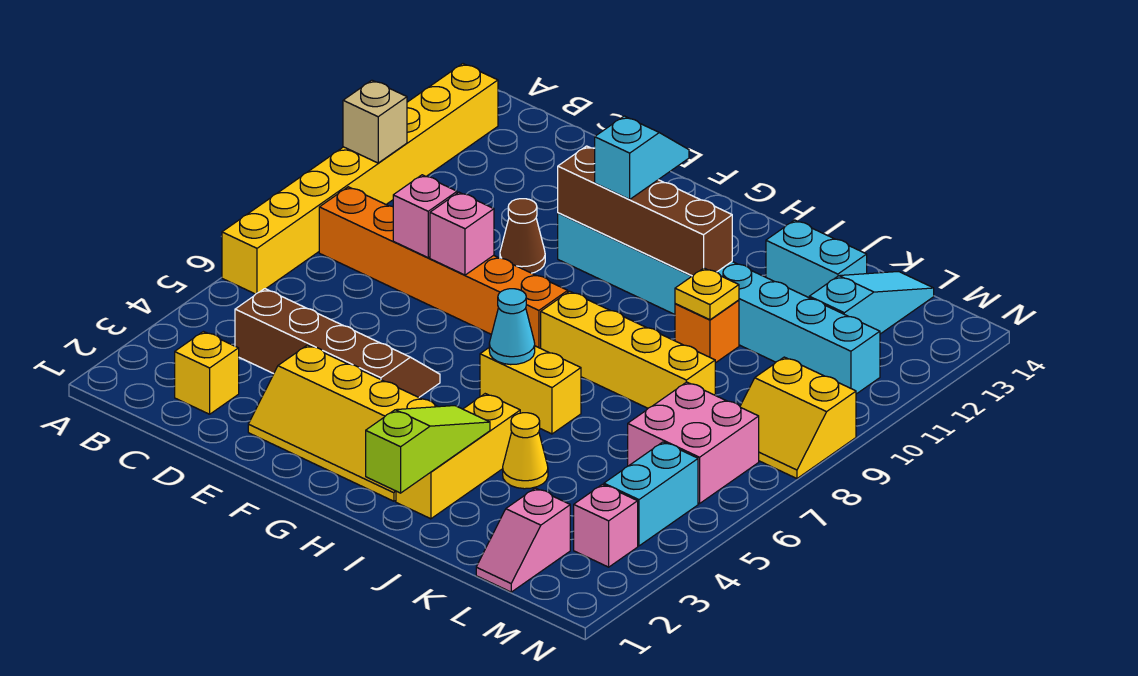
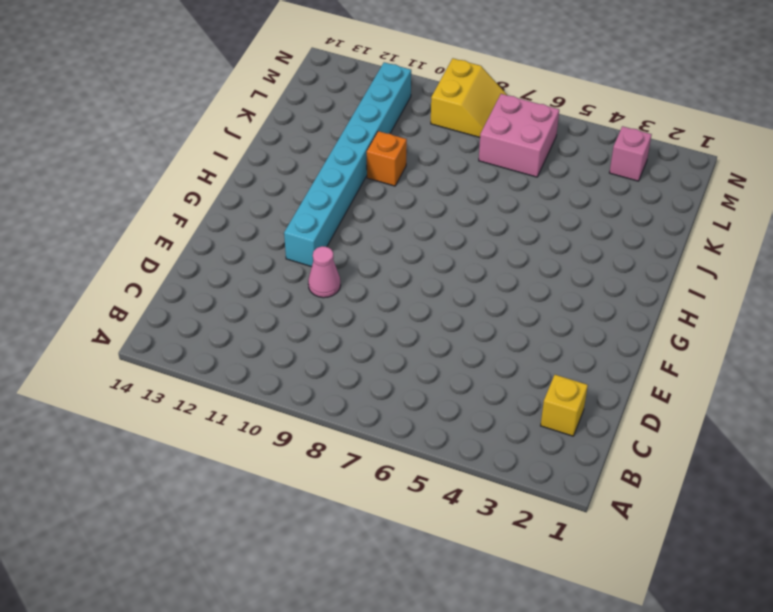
pink cone E10 level 1 -> brown cone E10 level 1
none -> yellow brick A6:A13 level 1
none -> orange brick B8:G8 level 1
none -> brown slope C4:F5 level 1 top 4

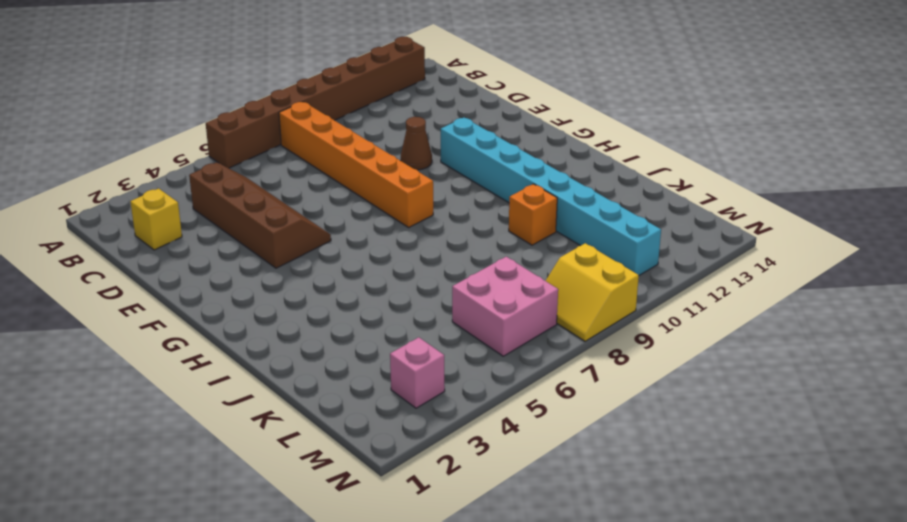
brown brick A6:A13 level 1 -> yellow brick A6:A13 level 1
none -> yellow slope E2:H3 level 1 top 3
none -> yellow brick H6:I6 level 1
none -> yellow brick H8:K8 level 1

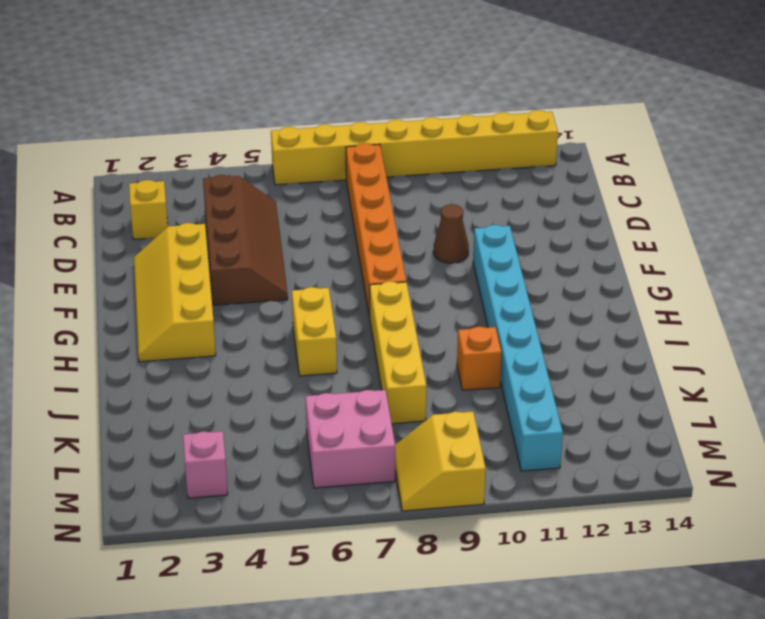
none -> yellow brick I2:I4 level 1
none -> yellow cone J4 level 1
none -> cyan brick J13:K13 level 1

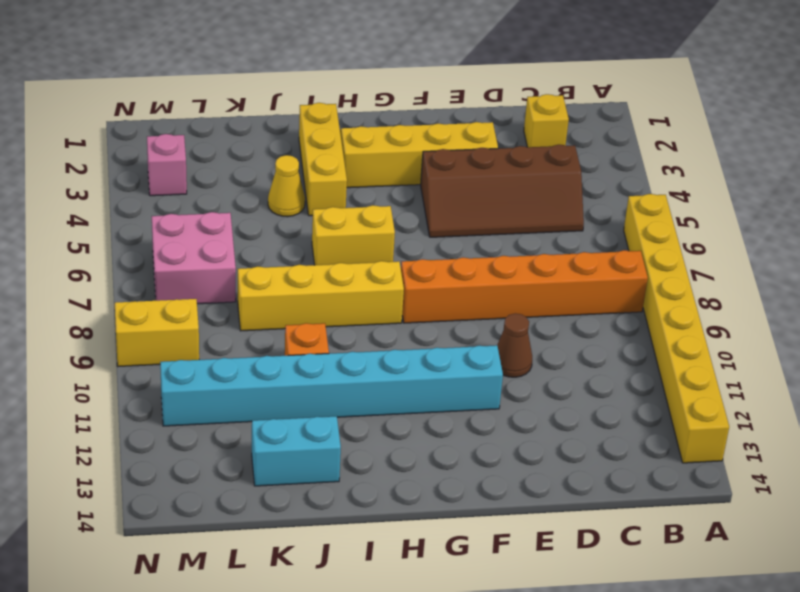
none -> pink slope L1:L2 level 1 top 2
none -> cyan slope L12:L14 level 1 top 12
none -> cyan brick M4:M5 level 1

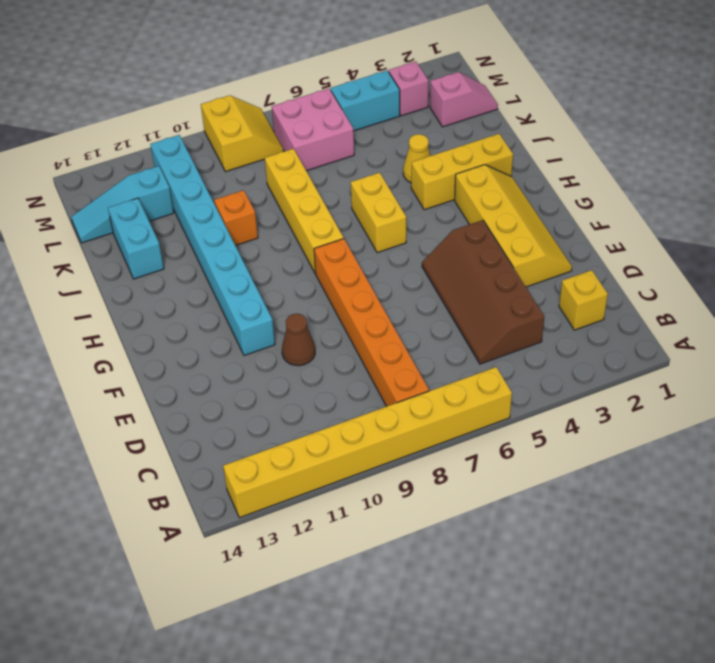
none -> tan brick A10 level 2
none -> pink brick D8 level 2
none -> pink brick E8 level 2

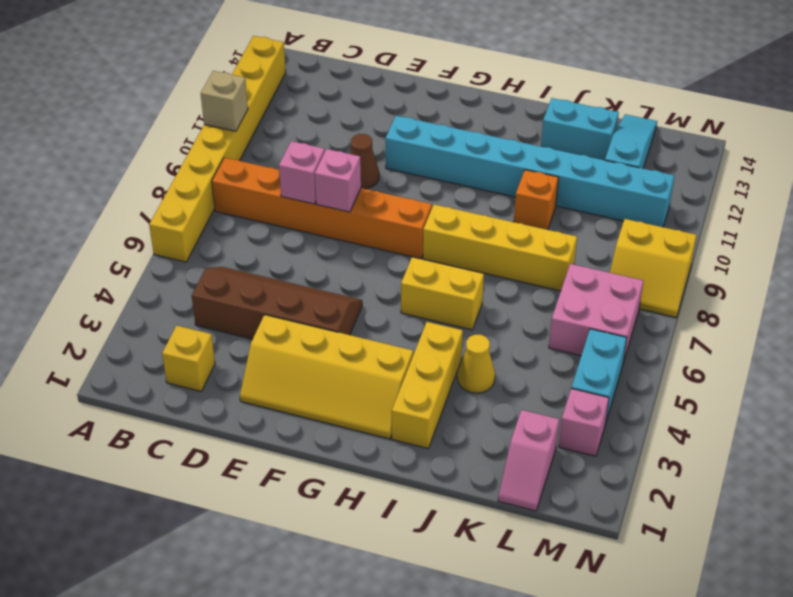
none -> brown brick F11:I11 level 2
none -> cyan cone H6 level 2
none -> lime slope I1:I3 level 2 top 1

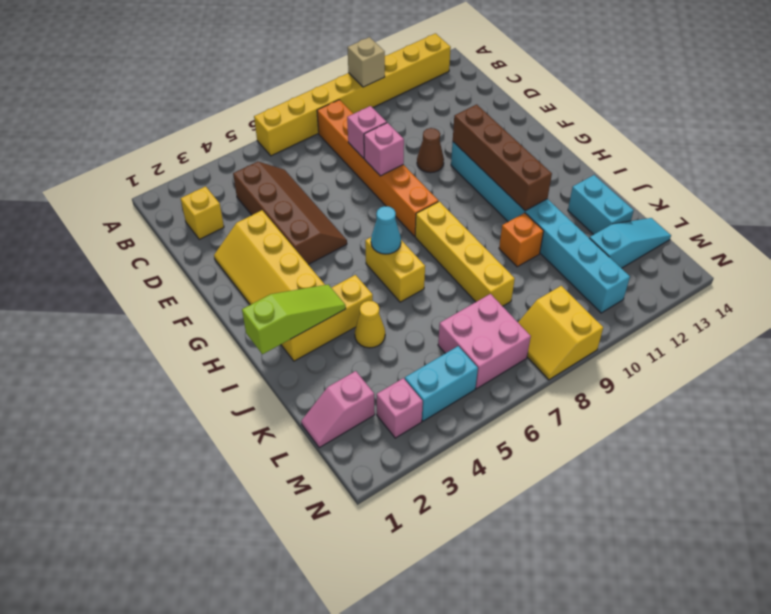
none -> yellow plate J10 level 2
none -> cyan slope G11:G12 level 3 top 11

